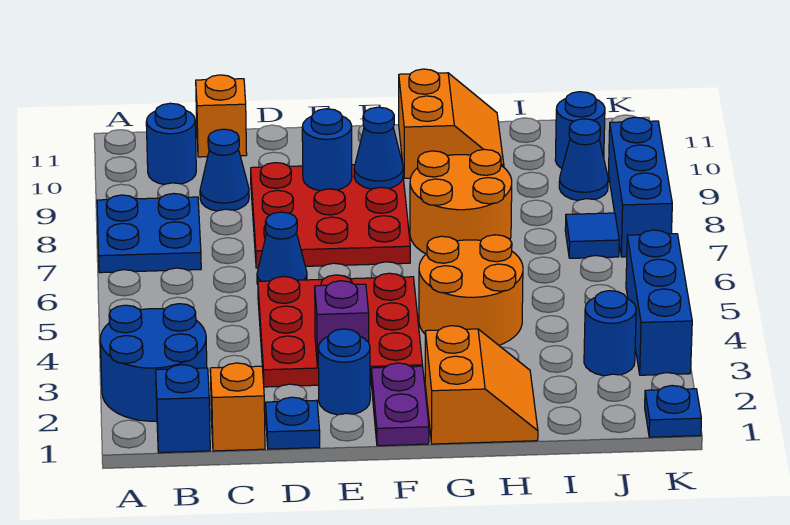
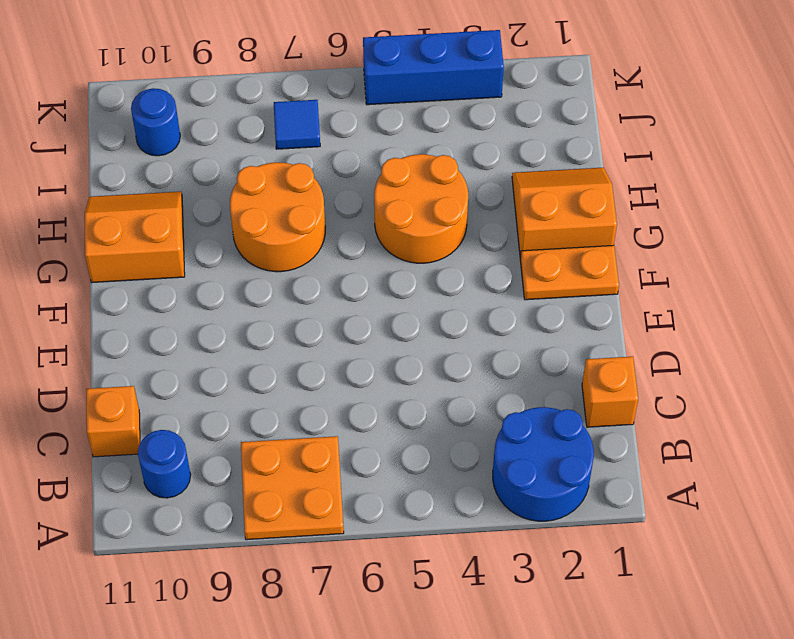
orange plate A7:B8 level 1 -> blue plate A7:B8 level 1
orange plate F1:F2 level 1 -> purple plate F1:F2 level 1
none -> blue brick B1 level 1
none -> blue cone C9 level 1
none -> blue plate D1 level 1

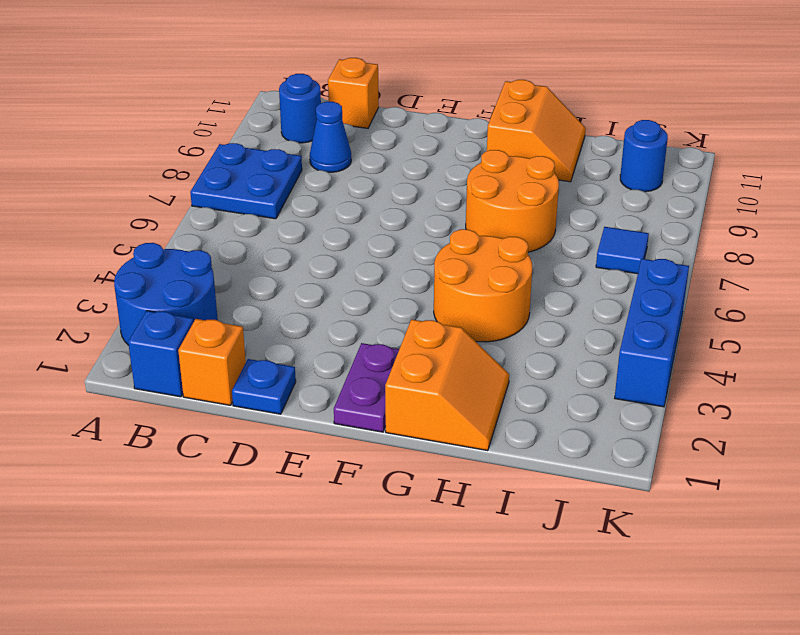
none -> red plate D3:F5 level 1
none -> blue cone D6 level 1
none -> red plate D7:F9 level 1

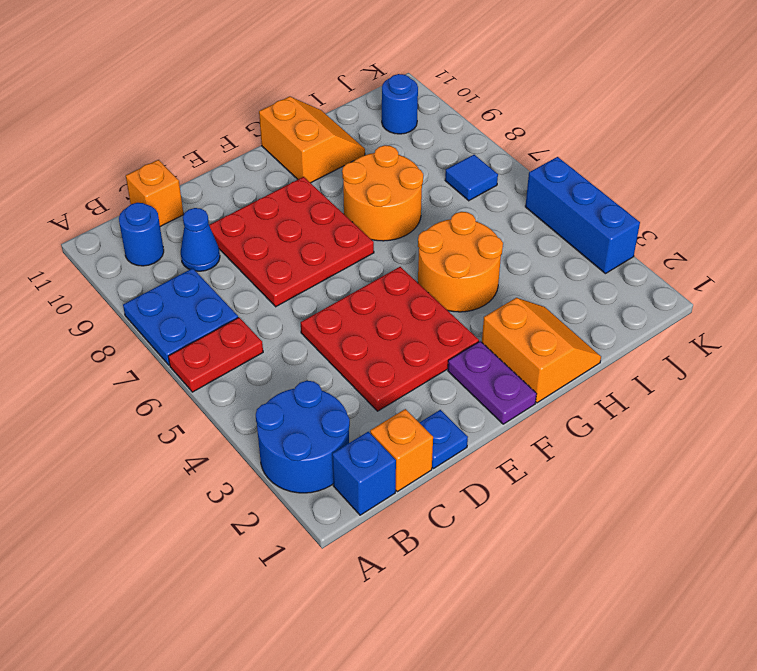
red plate A6:B6 level 1 -> none
none -> blue cone D6 level 1
none -> blue round brick E2 level 1
none -> blue round brick J3 level 1

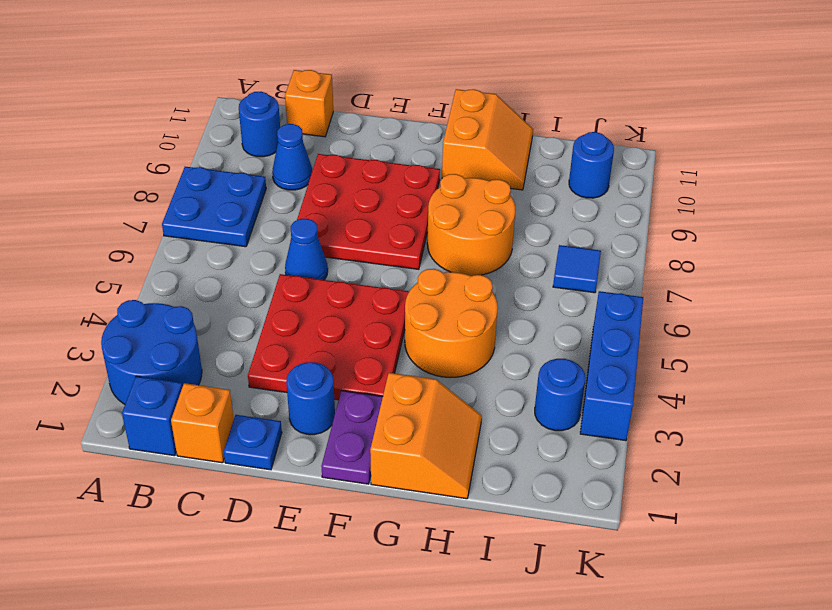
none -> blue cone J9 level 1
none -> blue plate K1 level 1
none -> blue brick K7:K9 level 1

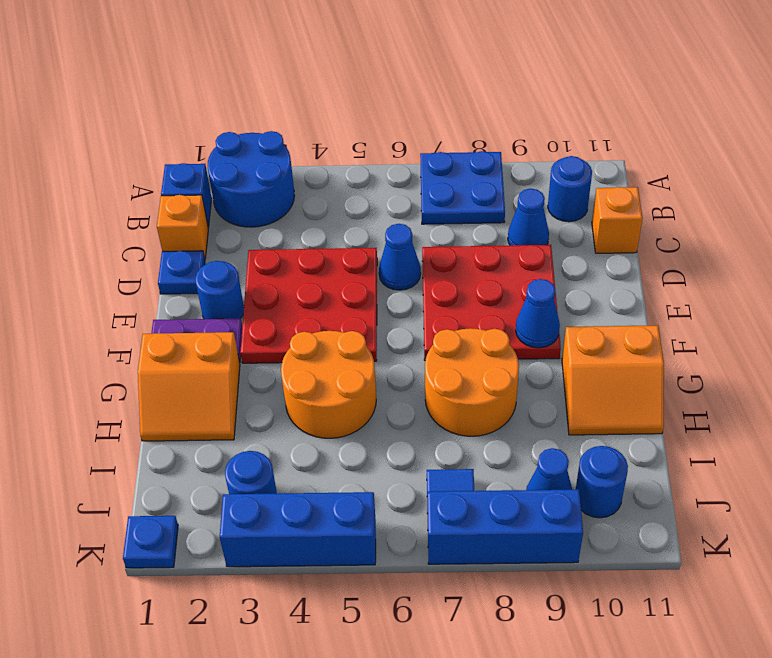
none -> purple brick E3 level 2
none -> blue round brick E9 level 2

